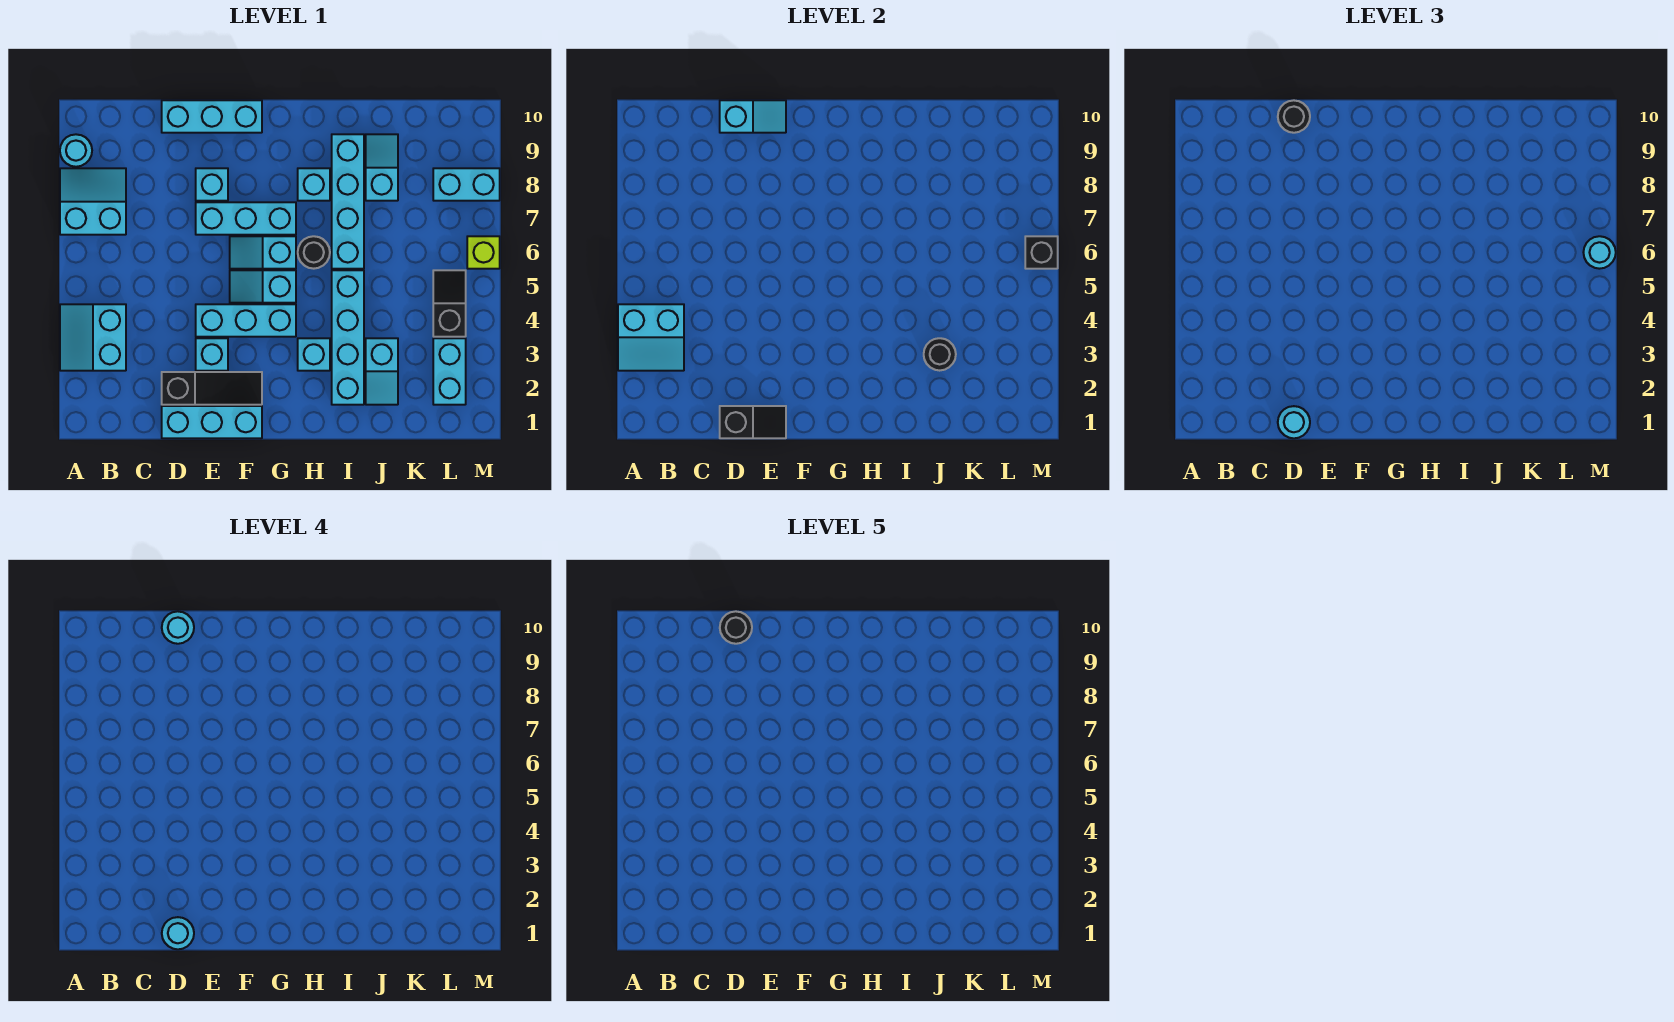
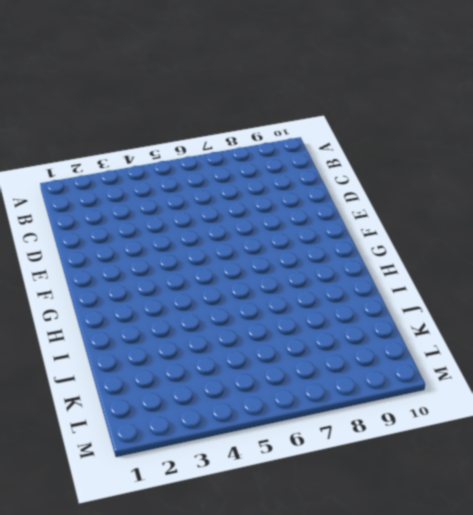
none -> cyan slope A3:B4 level 1 top B
none -> cyan slope A7:B8 level 1 top 7
none -> cyan round brick A9 level 1
none -> cyan brick D1:F1 level 1

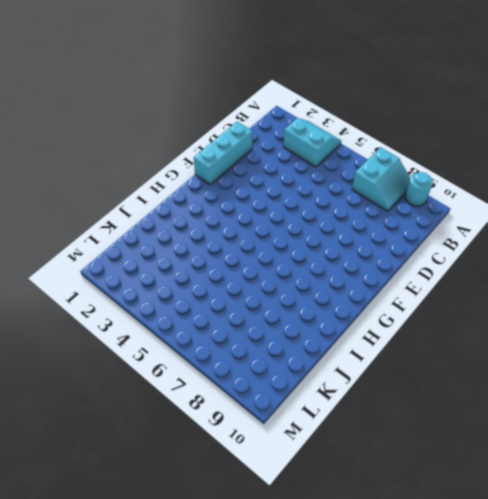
none -> black slope D2:F2 level 1 top D
none -> cyan brick D10:F10 level 1
none -> cyan brick E3 level 1
none -> cyan brick E4:G4 level 1

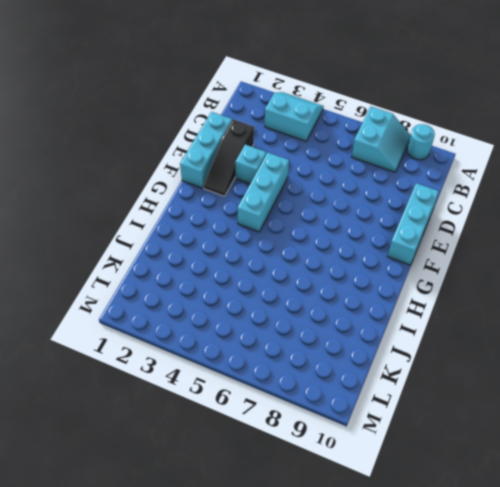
none -> cyan brick E7:G7 level 1
none -> cyan brick E8 level 1
none -> cyan slope F5:G5 level 1 top G
none -> cyan slope F6:G6 level 1 top G

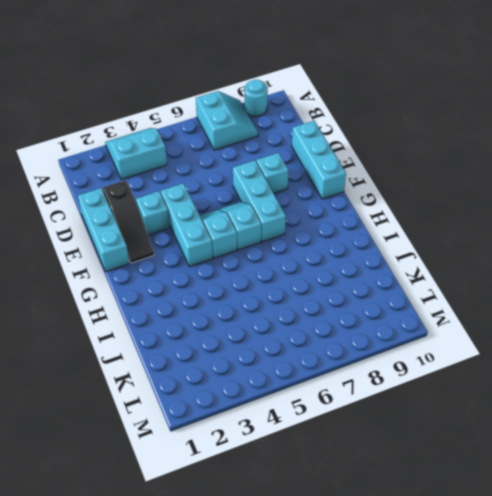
none -> cyan brick H3 level 1
none -> black round brick H6 level 1
none -> cyan brick H8 level 1
none -> cyan brick I2:I5 level 1

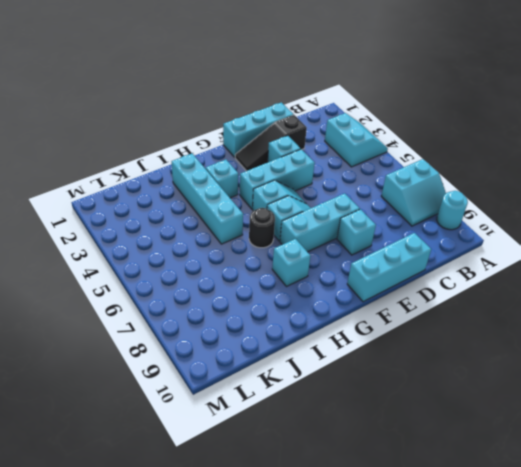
none -> cyan brick I6:I9 level 1
none -> cyan slope J2:J3 level 1 top 3
none -> cyan slope J8:J9 level 1 top 8
none -> cyan brick L2:L3 level 1

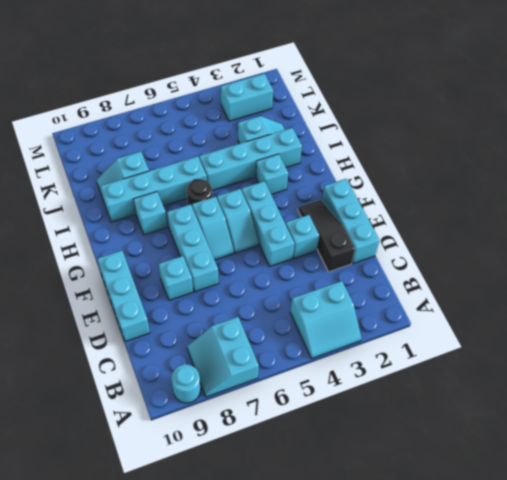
none -> black slope L4:L5 level 1 top 4
none -> cyan brick L8:M8 level 1
none -> lime brick M6 level 1
none -> cyan slope A3:B4 level 2 top 4

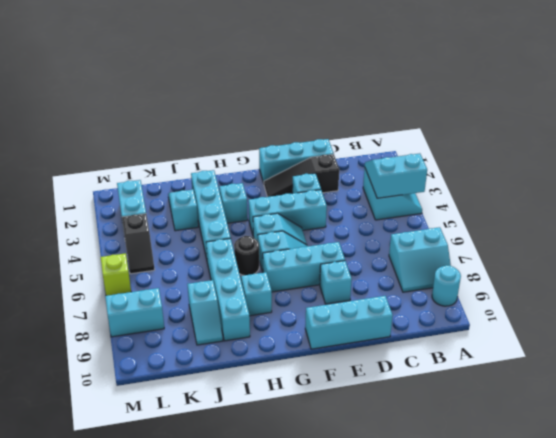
none -> black slope D1:E1 level 2 top D
none -> cyan slope D10:E10 level 2 top D
none -> black round brick J3 level 2
none -> black brick M6 level 2

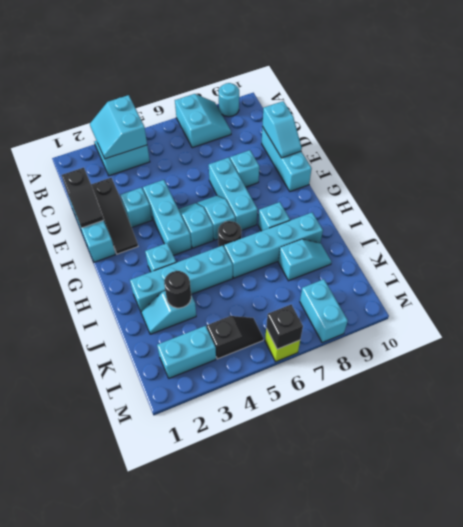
none -> cyan round brick D1 level 3
none -> black round brick D10 level 3
none -> cyan round brick M6 level 3
none -> cyan round brick D1 level 4

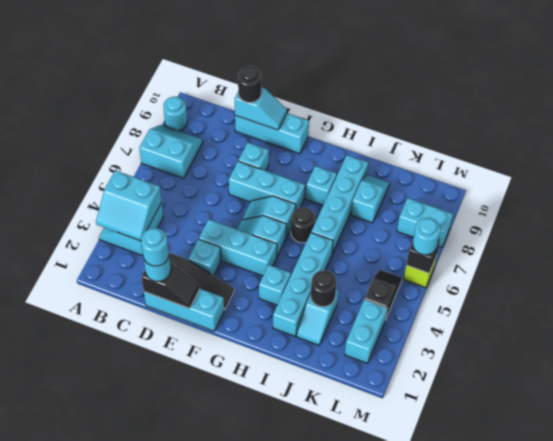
none -> cyan round brick D10 level 4
none -> black round brick D10 level 5

